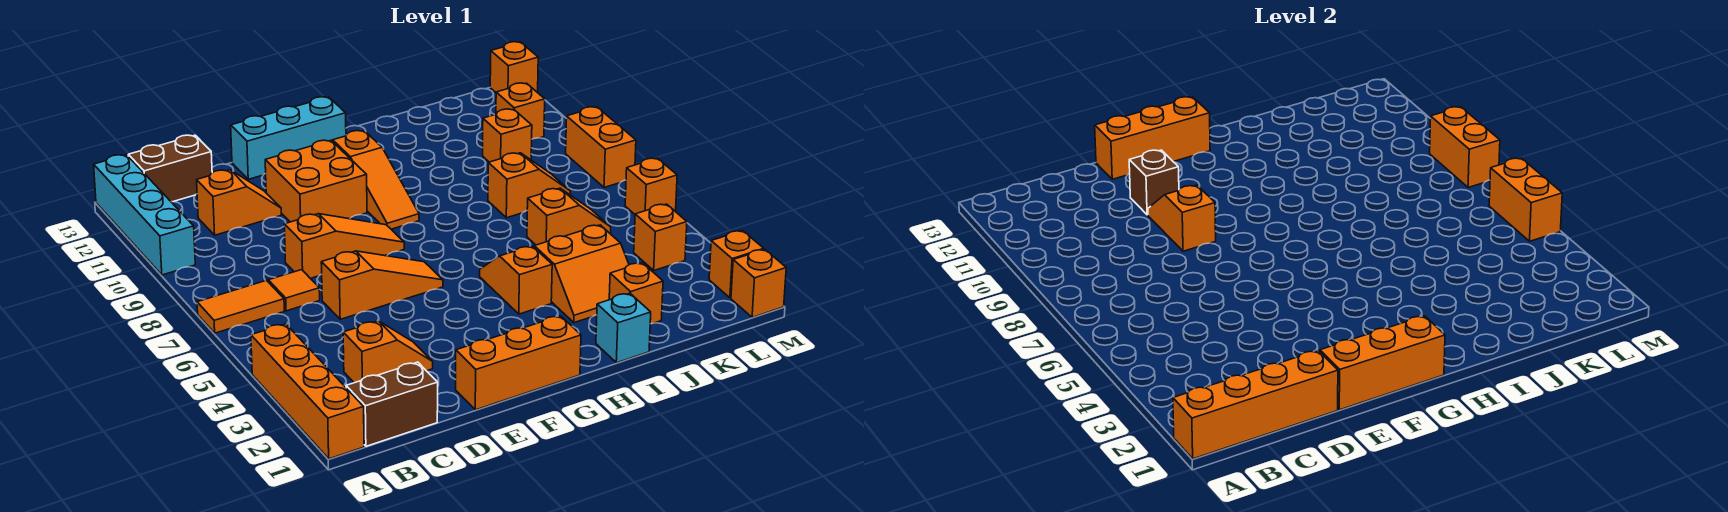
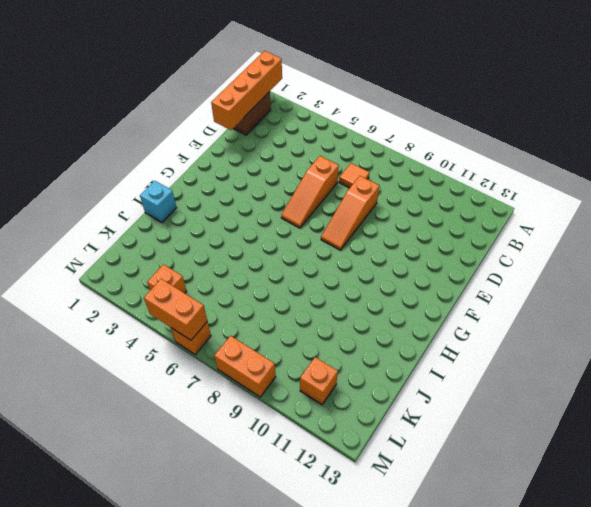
none -> orange brick A1:A4 level 1
none -> orange tile A7:B7 level 1
none -> cyan brick A10:A13 level 1
none -> brown brick B13:C13 level 1

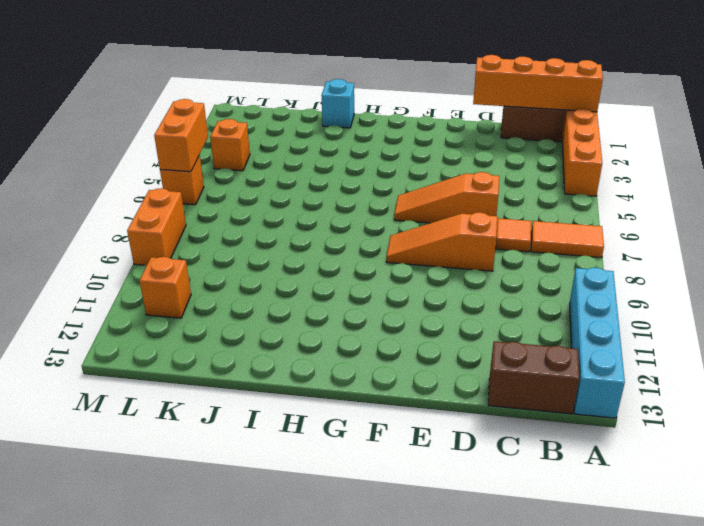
none -> orange slope C3:D3 level 1 top C
none -> orange slope C11:D11 level 1 top C
none -> orange brick E1:G1 level 1
none -> orange brick E10:F11 level 1

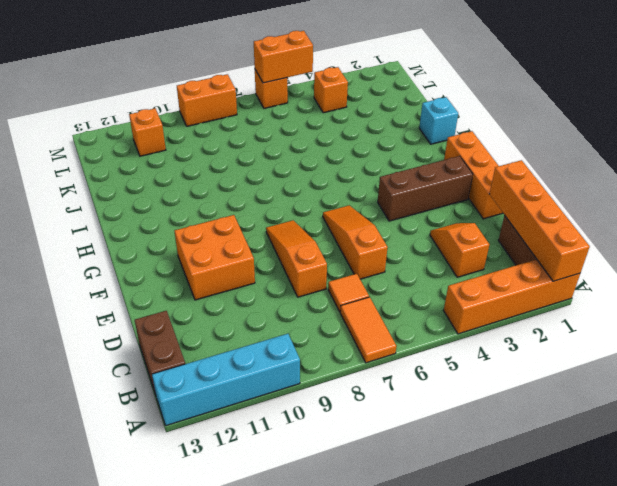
brown brick F2:F4 level 1 -> none
none -> orange slope C11:D11 level 1 top C
none -> cyan brick E13:G13 level 1
none -> orange slope G9:G11 level 1 top 11
none -> orange slope H4:H5 level 1 top 4

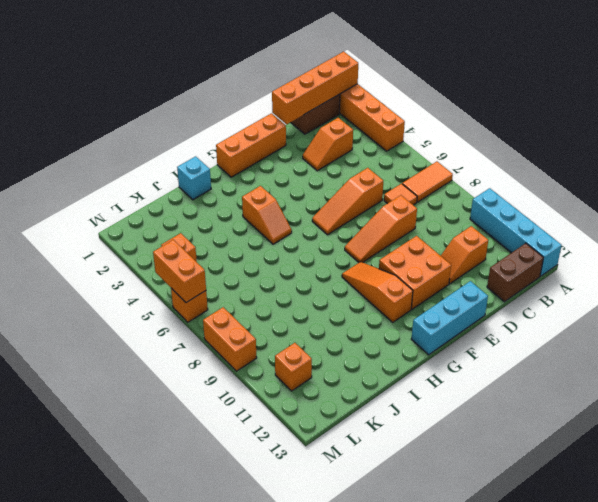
none -> orange slope I3:J4 level 1 top 4
none -> orange brick J2 level 1
none -> orange slope J6:K6 level 1 top J
none -> orange slope J8:K8 level 1 top J

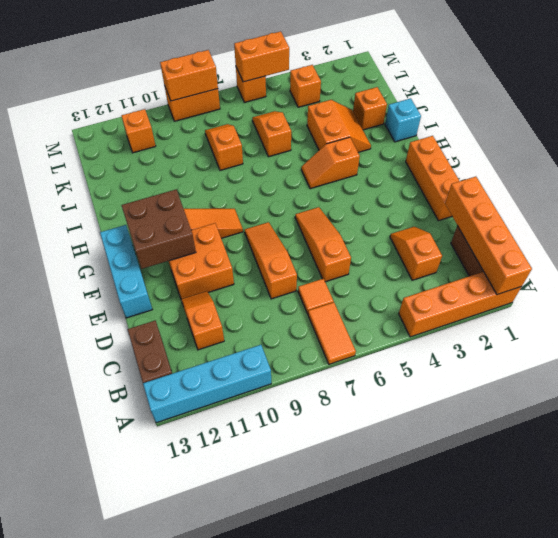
brown brick F11:G12 level 2 -> none
none -> orange brick K10 level 1
none -> orange brick M1 level 1
none -> orange brick M2 level 1
none -> orange brick M13 level 1

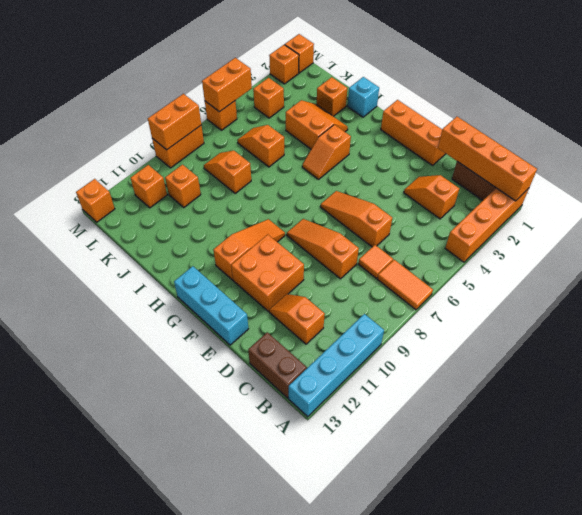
none -> orange brick E1:G1 level 2
none -> orange slope E9:E10 level 2 top 9
none -> brown brick E11 level 2
none -> orange brick E13:G13 level 2

